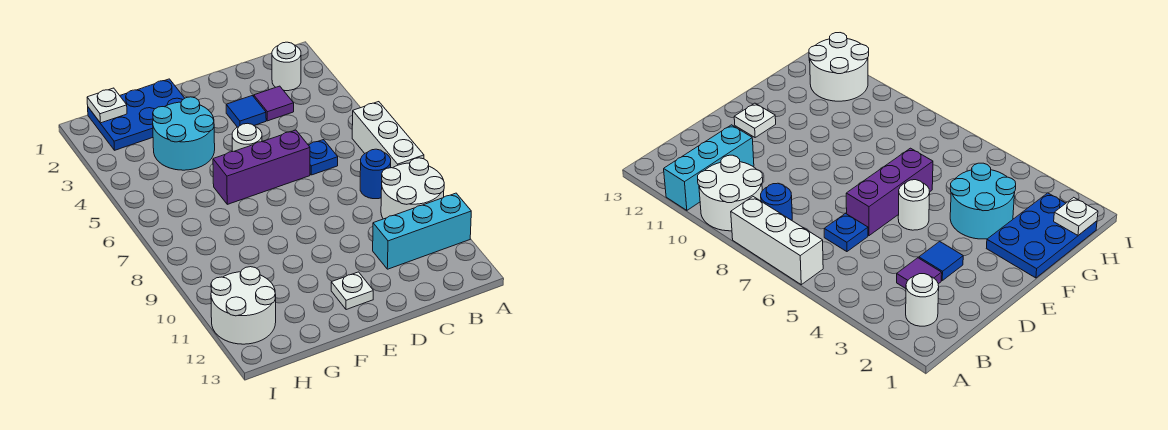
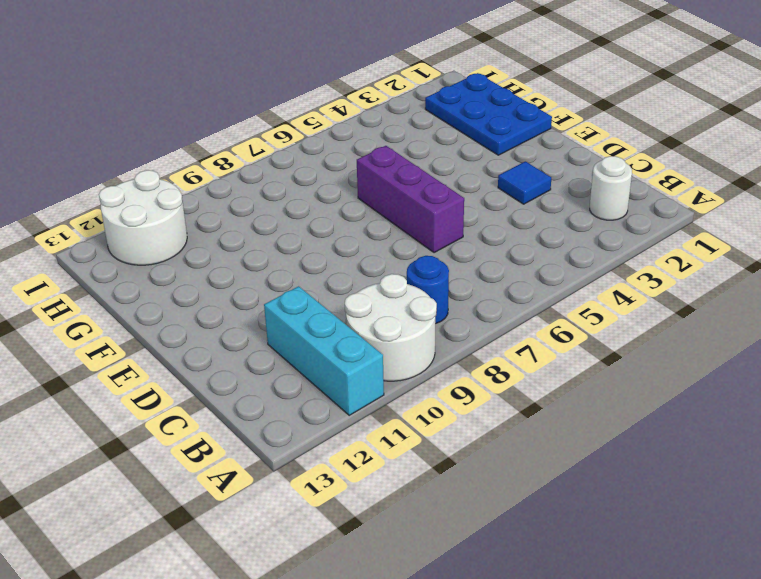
none -> white brick A6:A8 level 1
none -> purple tile C3 level 1
none -> blue plate C6 level 1

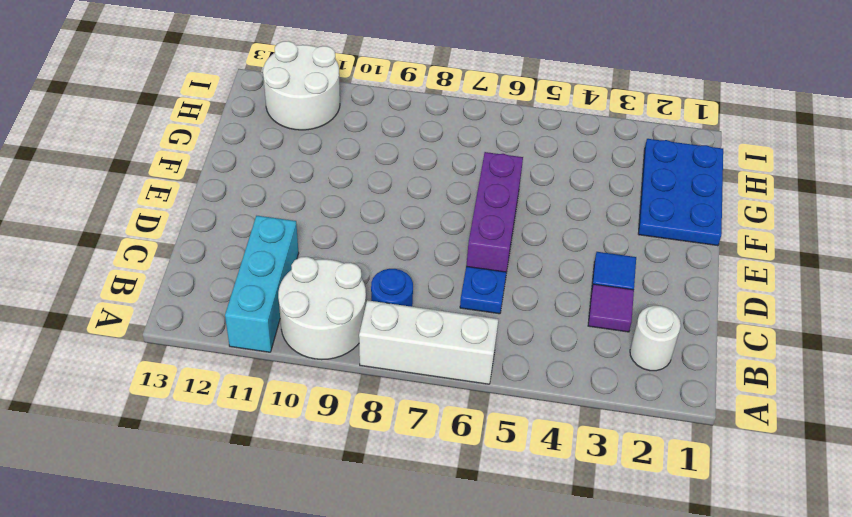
none -> white round brick E5 level 1
none -> white plate E12 level 1
none -> cyan round brick F3:G4 level 1

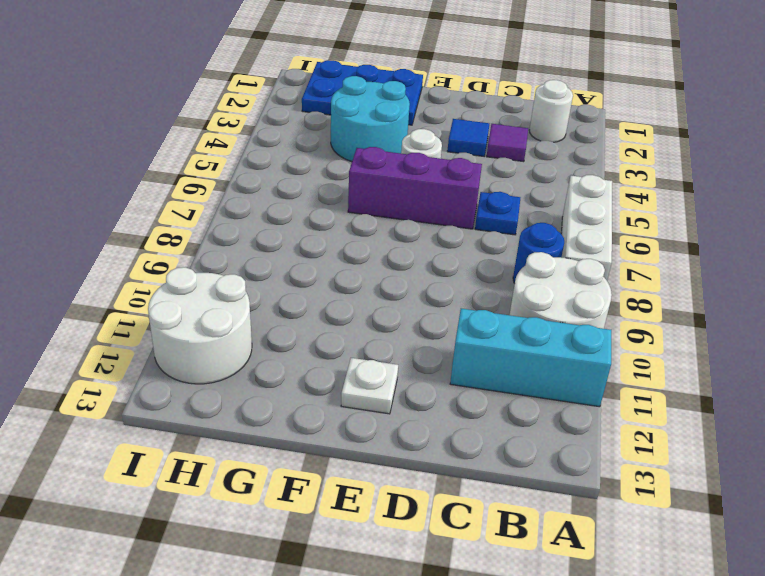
none -> white plate H1 level 2

